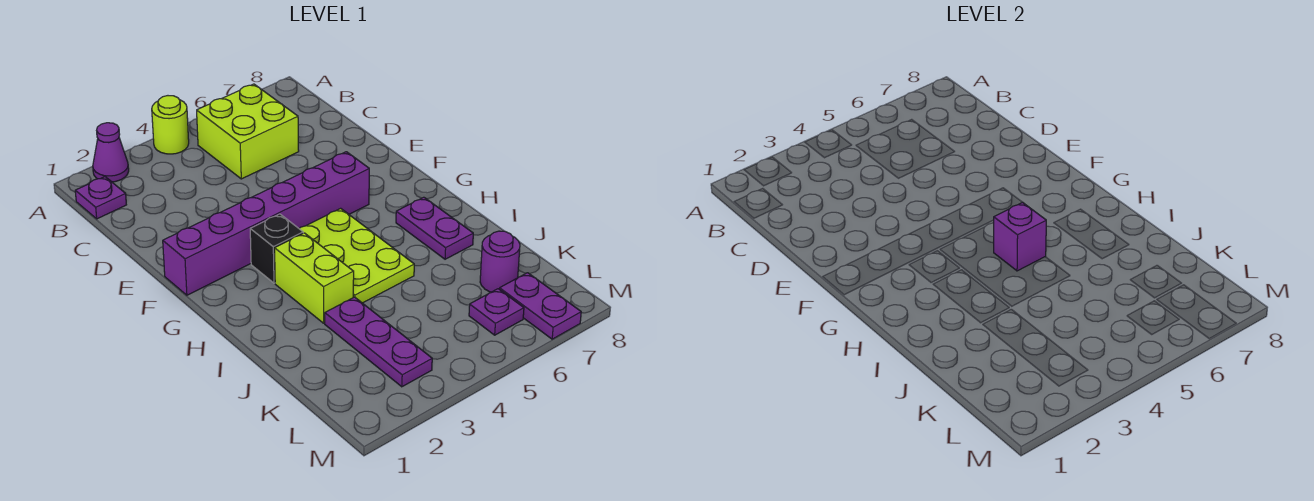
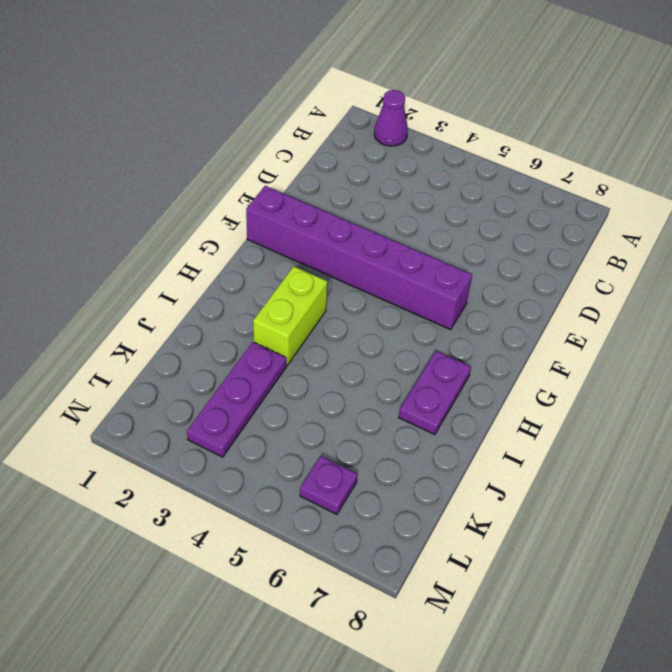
none -> lime round brick A4 level 1
none -> purple plate B1 level 1
none -> lime brick B5:C6 level 1

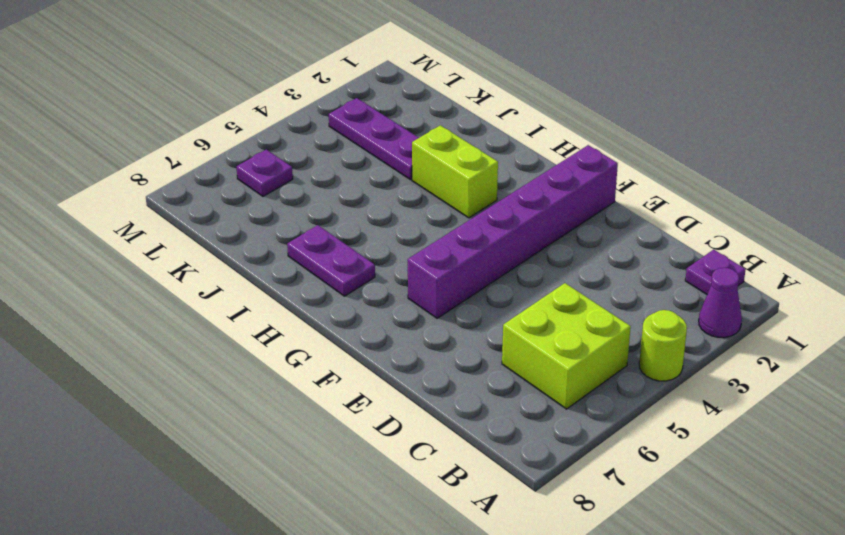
none -> black brick G3 level 1
none -> lime plate G4:I5 level 1
none -> purple round brick K7 level 1

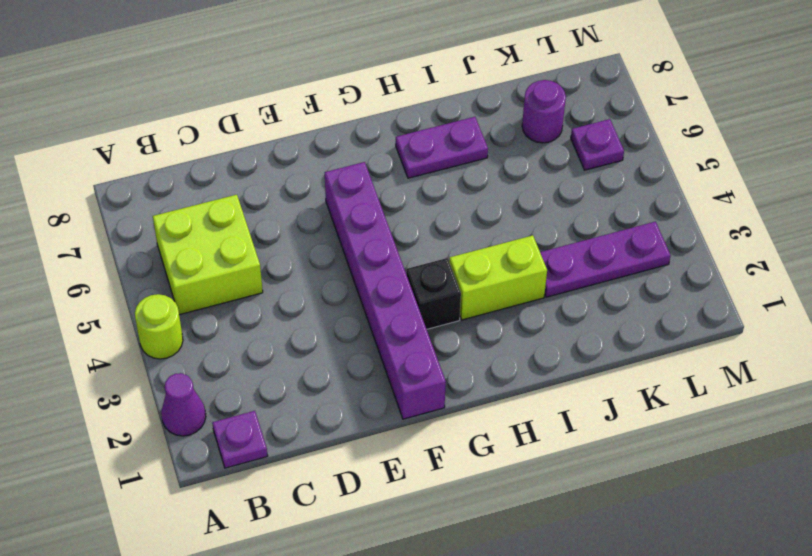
none -> lime plate G4:I5 level 1
none -> purple plate L7:M7 level 1
none -> purple brick H5 level 2

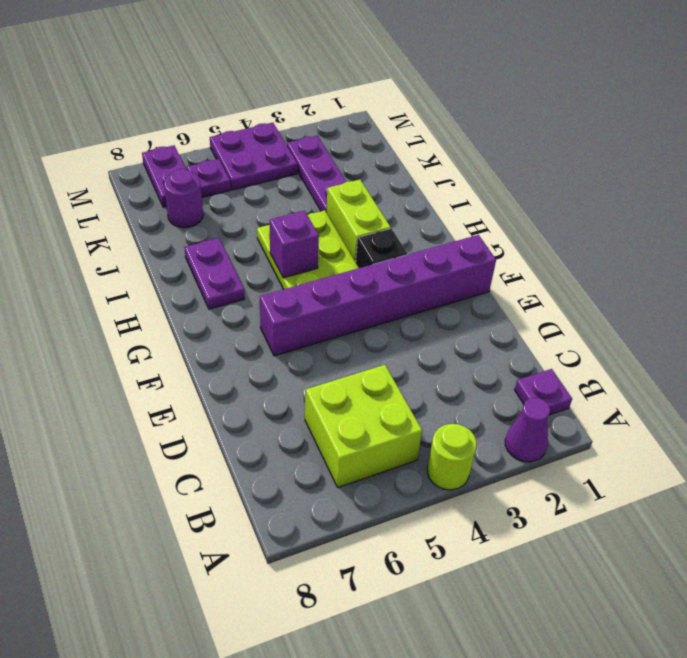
purple plate L4:M5 level 1 -> none

